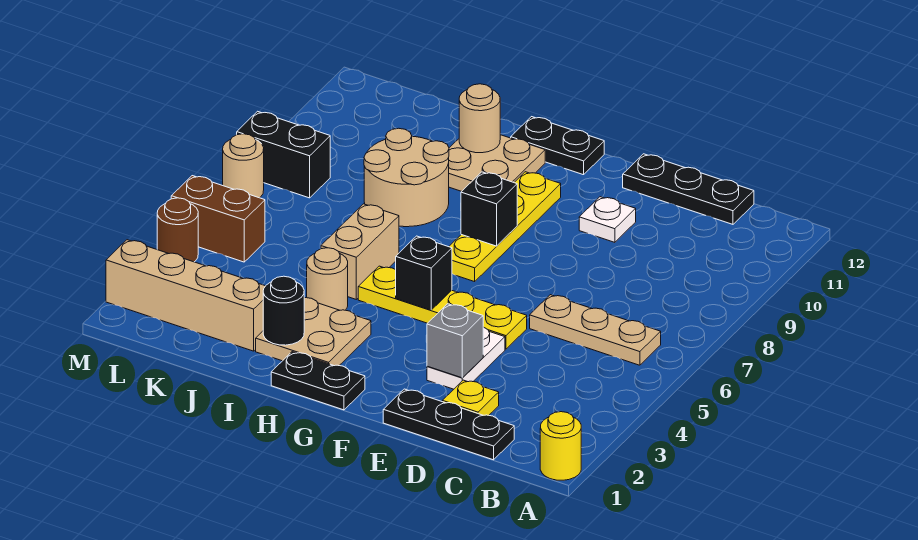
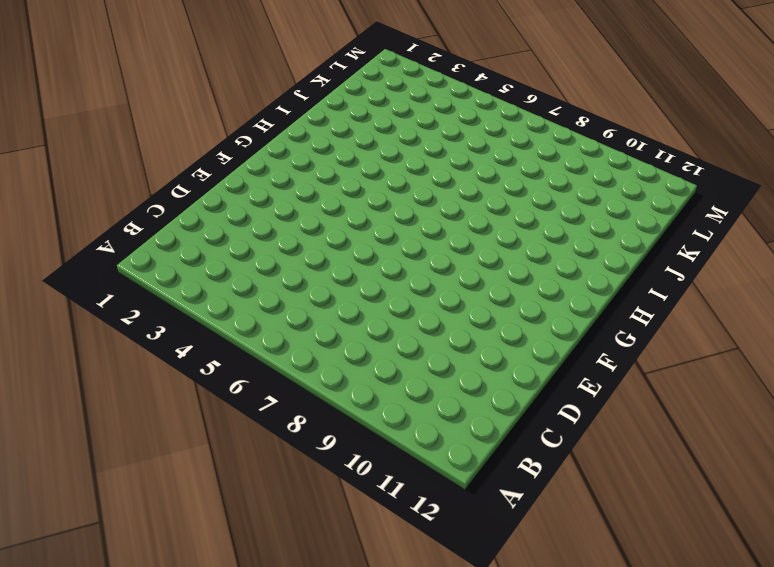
none -> yellow round brick A1 level 1
none -> tan plate B6:D6 level 1
none -> black plate C1:E1 level 1

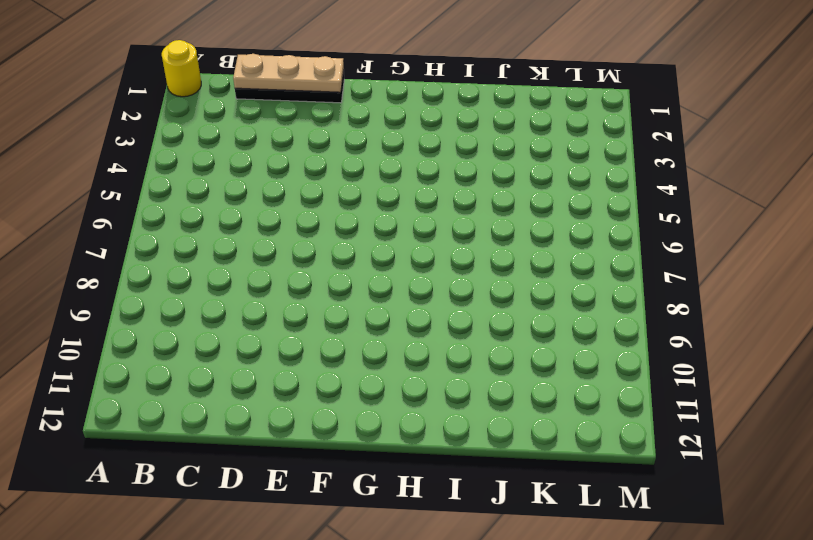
tan plate C1:E1 level 2 -> tan plate B6:D6 level 1
none -> black plate C12:E12 level 1
none -> yellow plate D2 level 1
none -> white plate E3:E4 level 1

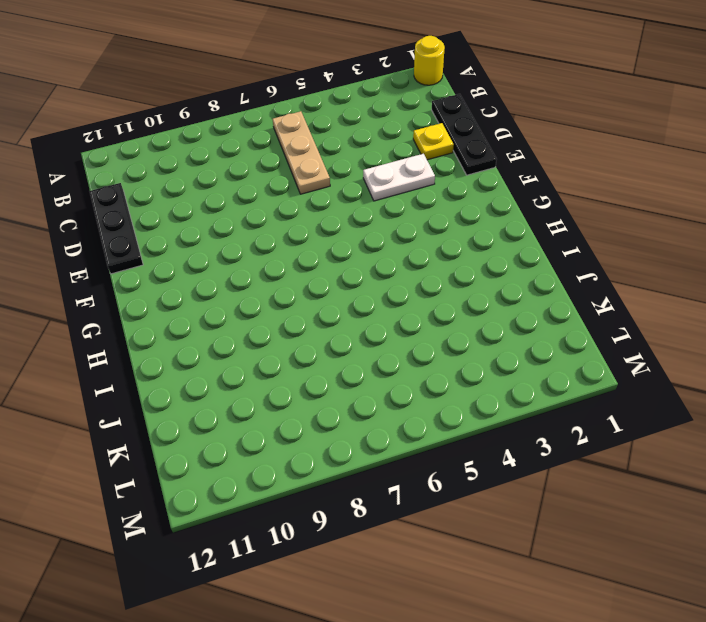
none -> yellow plate E5:H5 level 1
none -> white plate E10 level 1
none -> black plate G1:H1 level 1

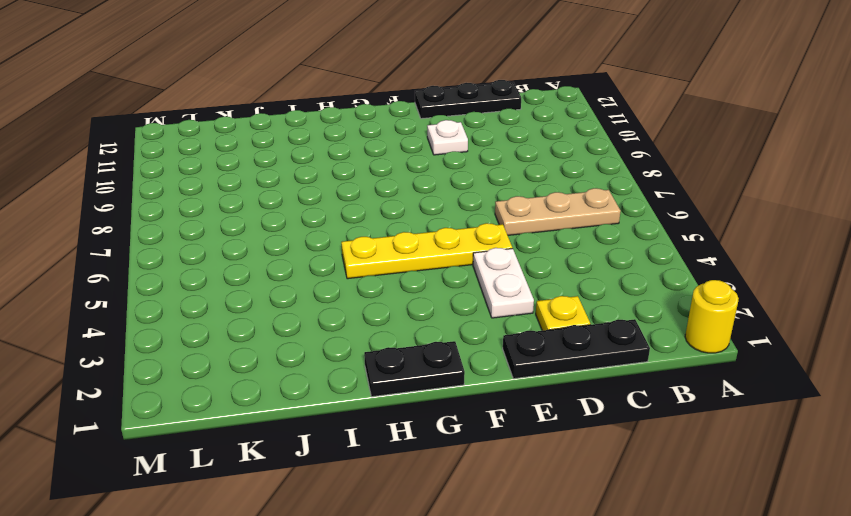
none -> yellow plate G7:G10 level 1
none -> black plate G12:H12 level 1
none -> tan plate H2:I3 level 1

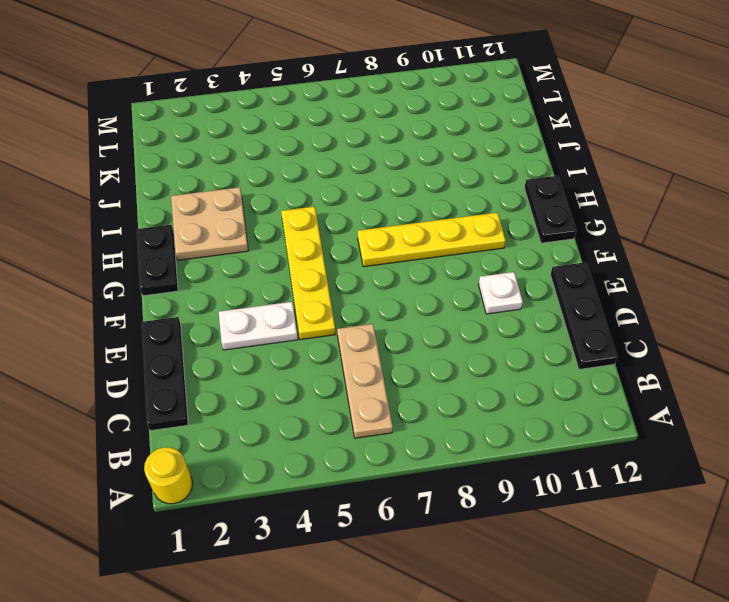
none -> yellow plate D2 level 1
none -> tan plate H10:I11 level 1
none -> tan round brick I4 level 1

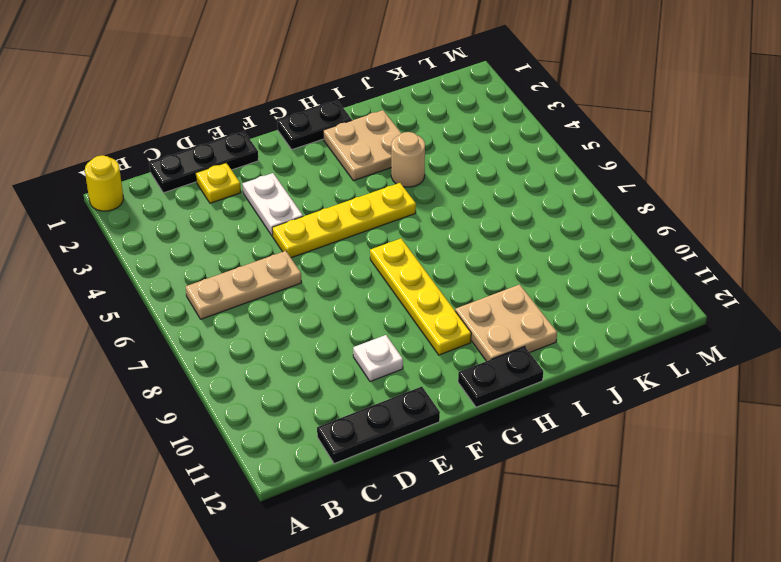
none -> tan brick I5:I6 level 1
none -> tan round brick I8:J9 level 1
none -> tan brick J2:M2 level 1

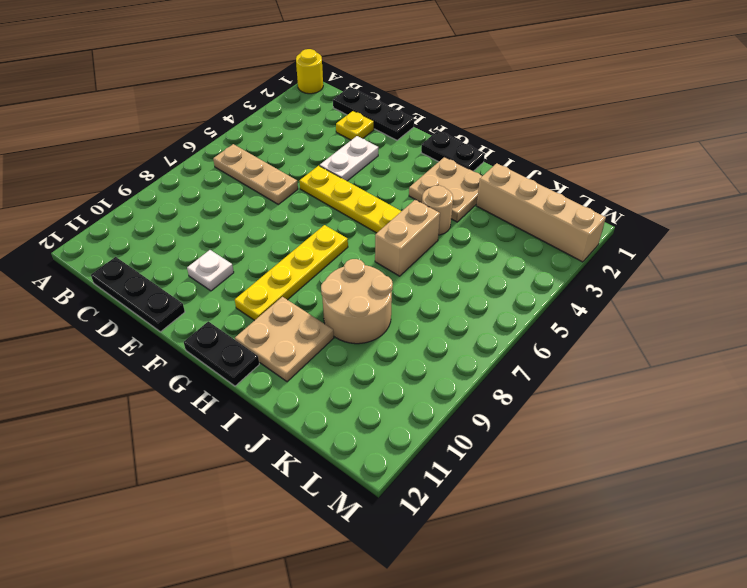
none -> brown brick L5:M5 level 1
none -> black brick L8:M8 level 1
none -> brown round brick M4 level 1

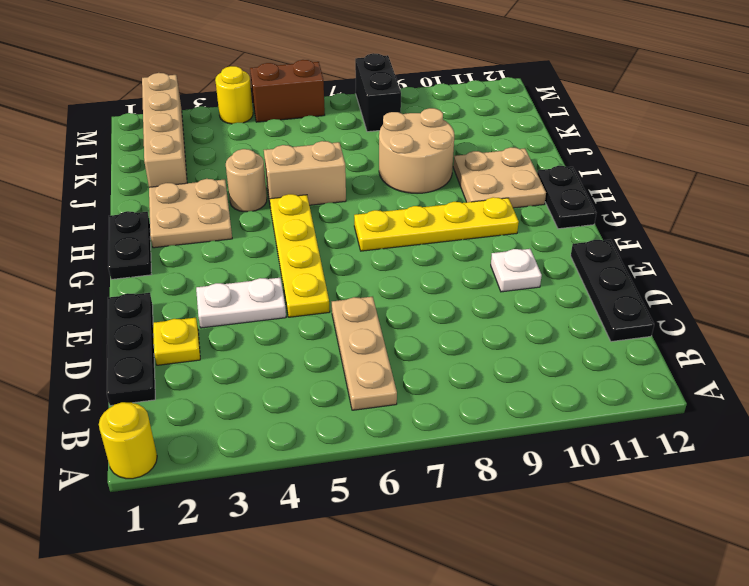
yellow round brick M4 level 1 -> brown round brick M4 level 1
brown brick M5:M6 level 1 -> brown brick L5:M5 level 1
none -> tan round brick M7 level 1
none -> grey brick E3 level 2
none -> black brick G5 level 2

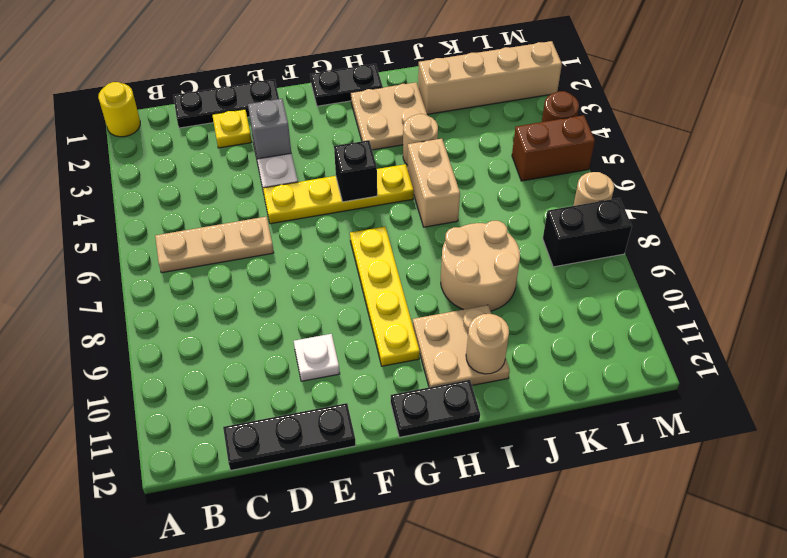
none -> black brick G8 level 2
none -> black round brick I2 level 2

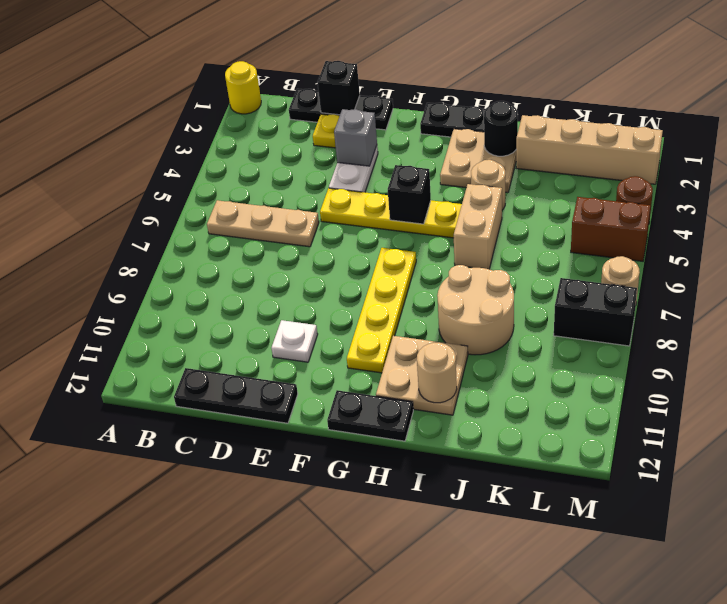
black brick D1 level 2 -> black brick G8 level 2

